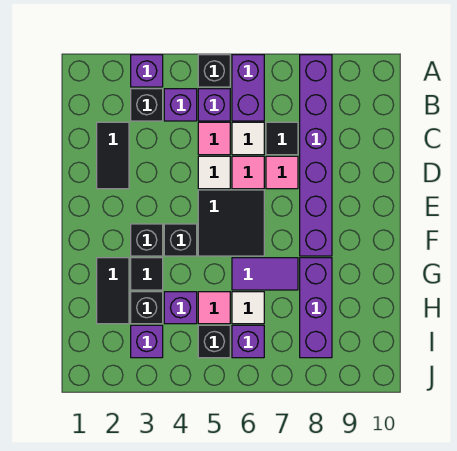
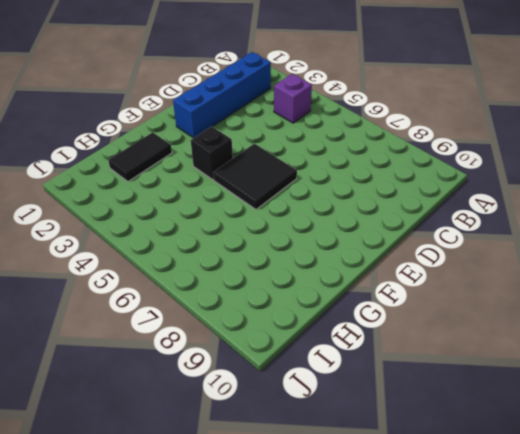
blue brick B2:E2 level 1 -> black tile C2:D2 level 1
none -> purple brick A3 level 1
none -> black brick A5 level 1
none -> purple brick A6:B6 level 1

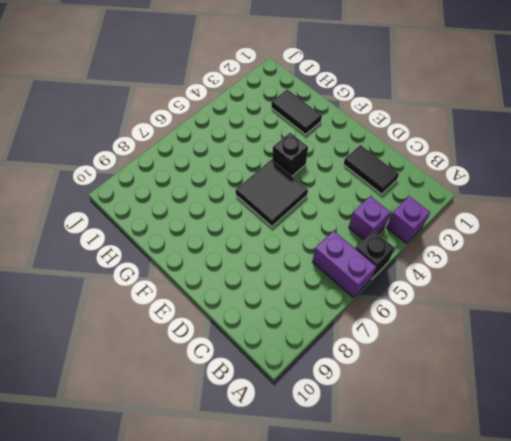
none -> purple brick A8:F8 level 1
none -> black brick B3 level 1
none -> purple brick B5 level 1

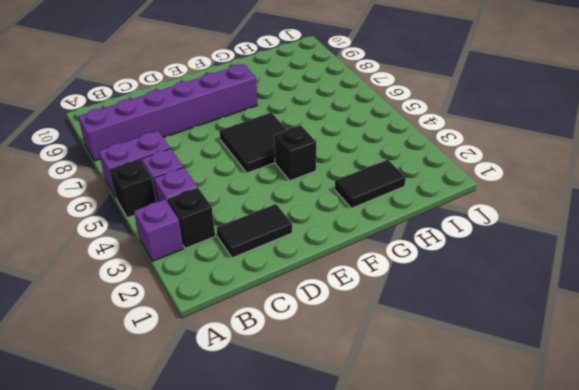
none -> pink tile C5 level 1
none -> white tile C6 level 1
none -> black tile C7 level 1

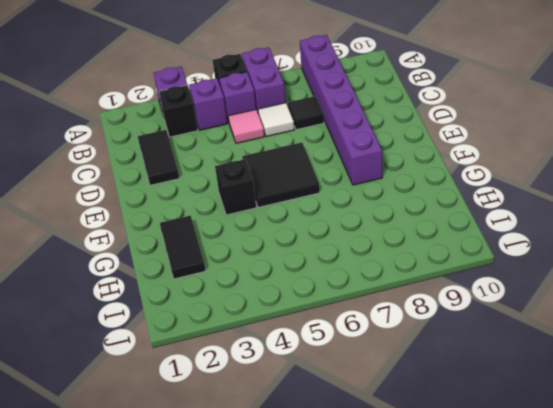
none -> white tile D5 level 1
none -> pink tile D6 level 1
none -> pink tile D7 level 1

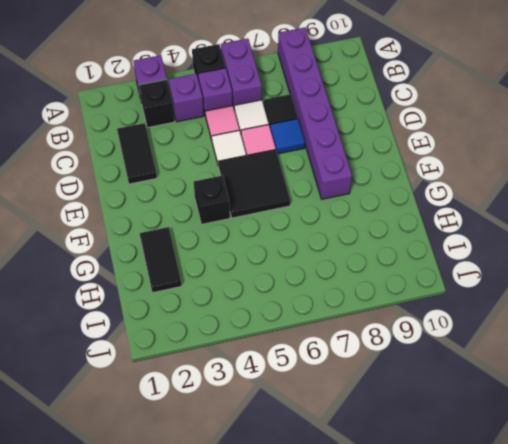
blue tile D7 level 1 -> pink tile D7 level 1
none -> black brick F3 level 1
none -> black tile G3 level 1
none -> purple tile G6:G7 level 1

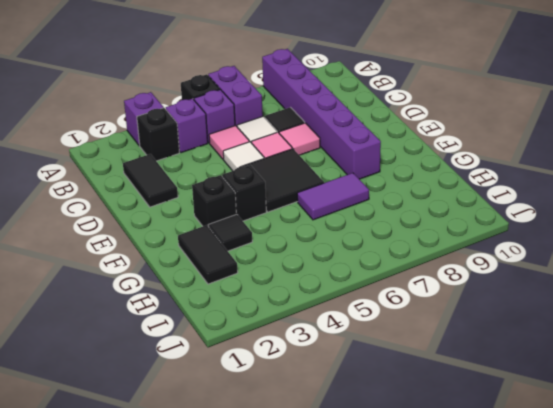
none -> purple brick G8:I8 level 1
none -> black brick H3 level 1
none -> purple brick H4 level 1

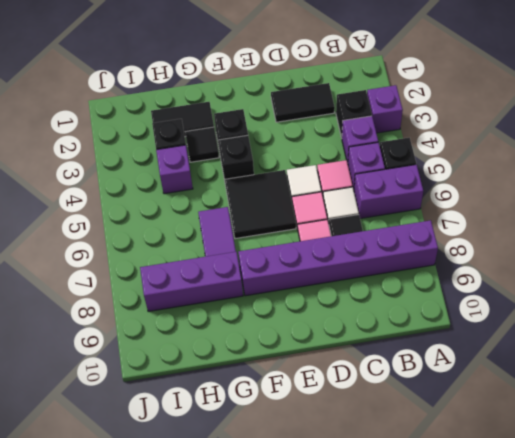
none -> pink tile H5 level 1
none -> white tile H6 level 1
none -> purple brick I3 level 1

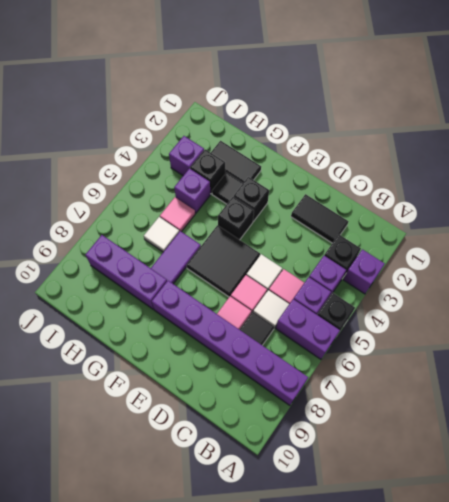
none -> black brick I5 level 1
none -> purple brick I6 level 1

